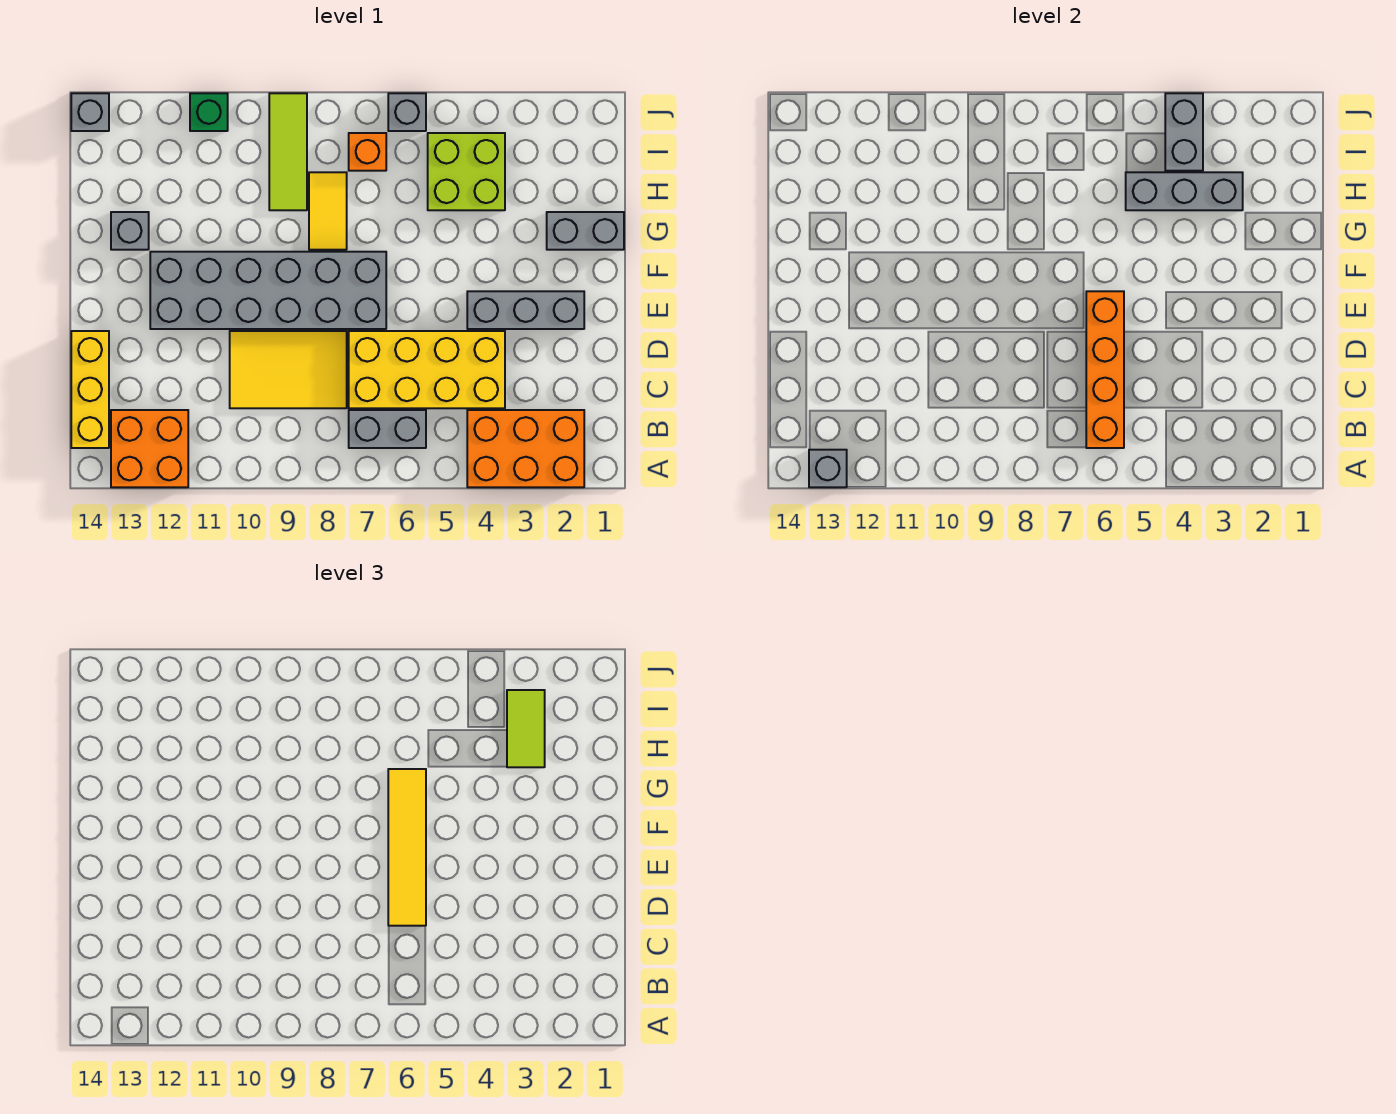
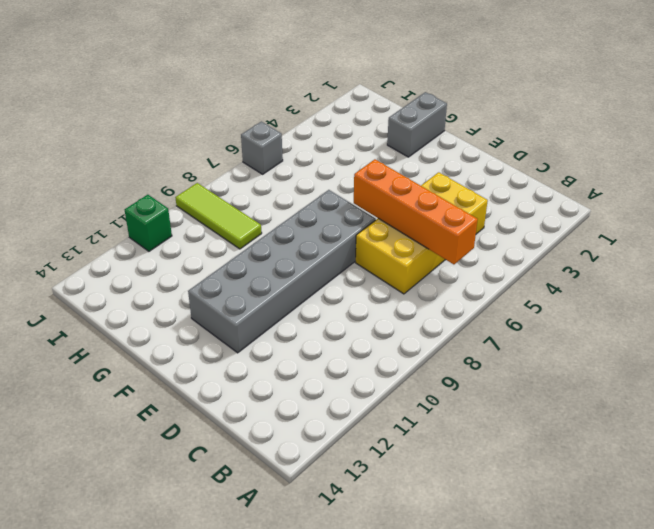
none -> orange brick A2:B4 level 1
none -> orange brick A12:B13 level 1
none -> grey brick B6:B7 level 1

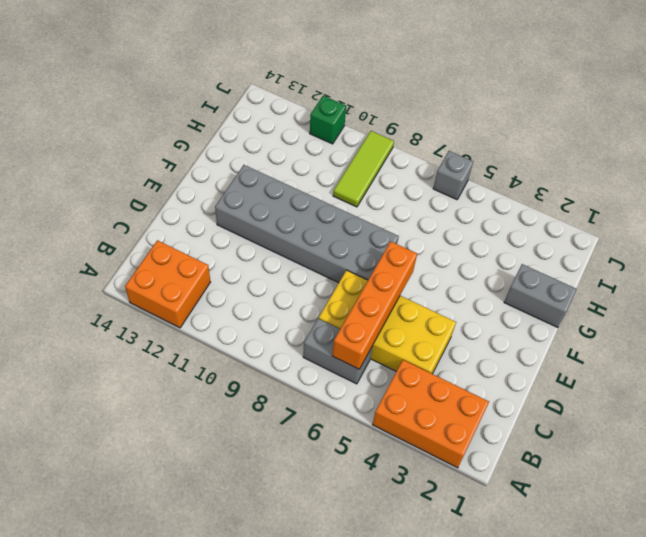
none -> yellow brick B14:D14 level 1
none -> yellow tile C8:D10 level 1
none -> grey brick E2:E4 level 1

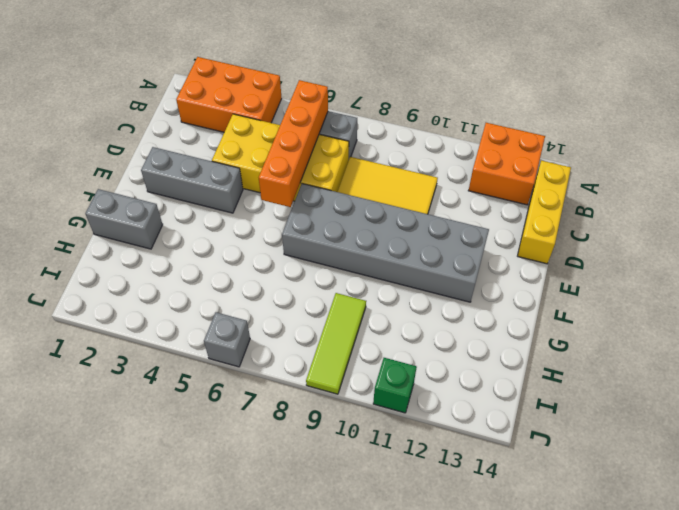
none -> yellow tile G8:H8 level 1
none -> grey brick G13 level 1
none -> lime brick H4:I5 level 1

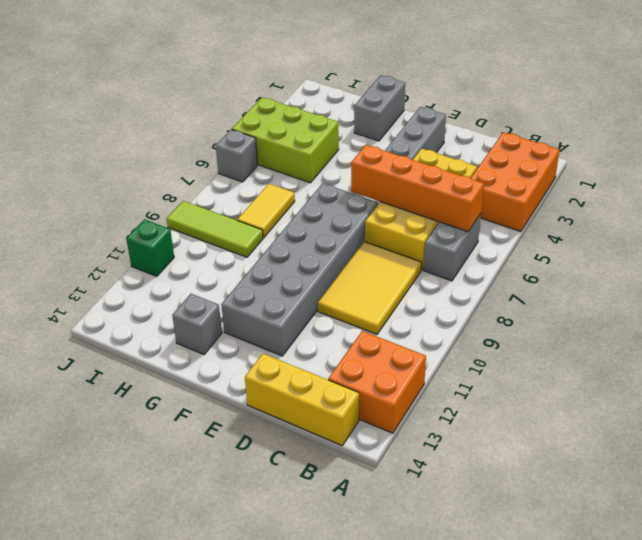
lime brick H4:J5 level 1 -> lime brick H4:I5 level 1
yellow tile H7:H8 level 1 -> yellow tile G8:H8 level 1
none -> orange brick I7 level 1
none -> grey brick J14 level 1
none -> grey brick A13 level 2

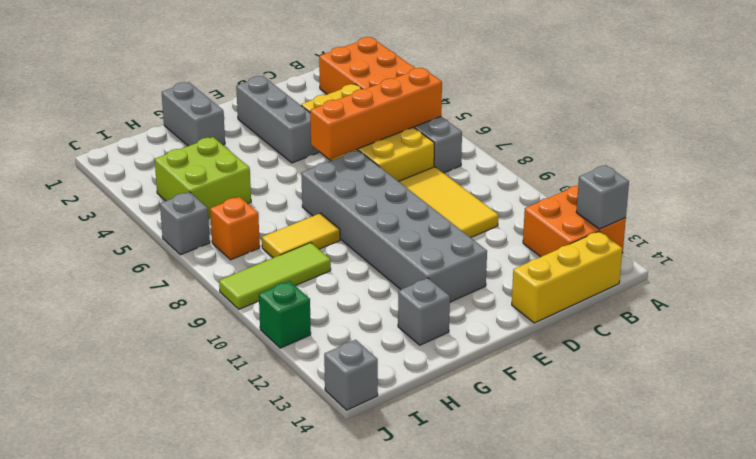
none -> grey brick H3:H5 level 2
none -> grey brick I4:J4 level 2
none -> yellow tile D6:G6 level 3

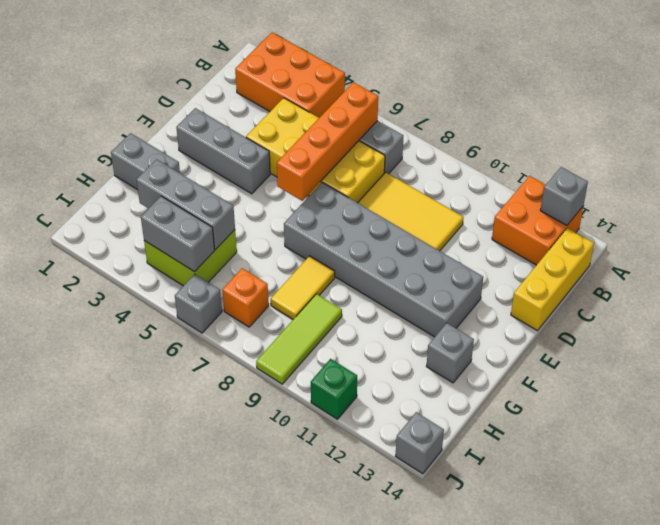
grey brick I4:I5 level 2 -> grey brick I4:J4 level 2
none -> yellow tile D6:G6 level 3
none -> lime tile H3:I3 level 3

